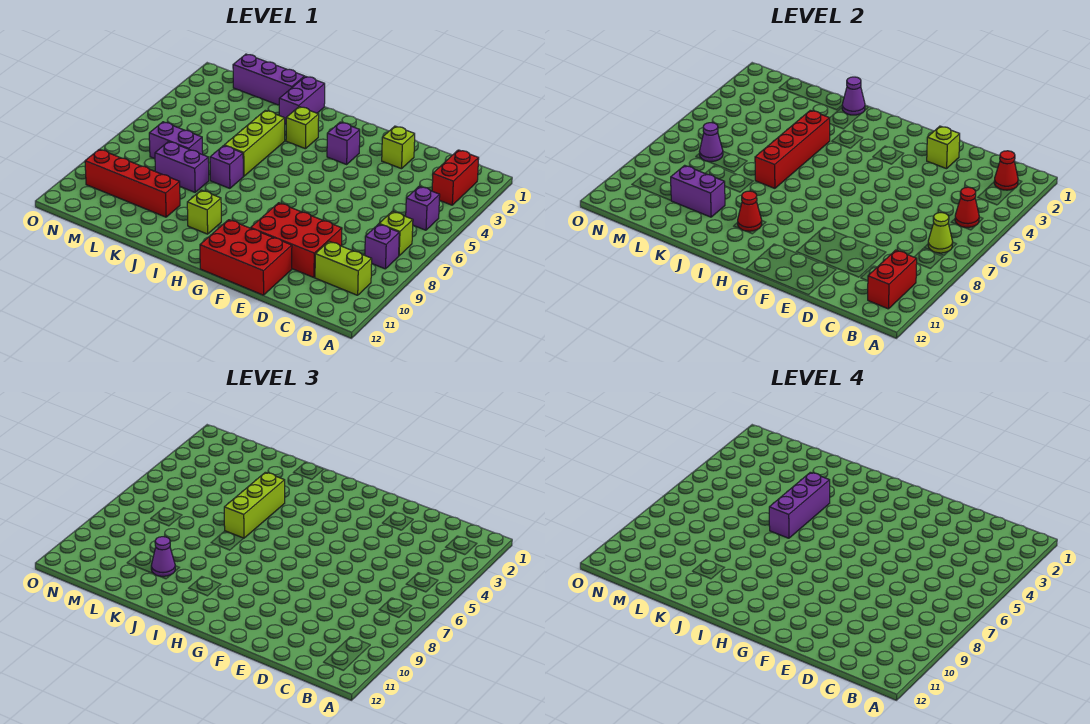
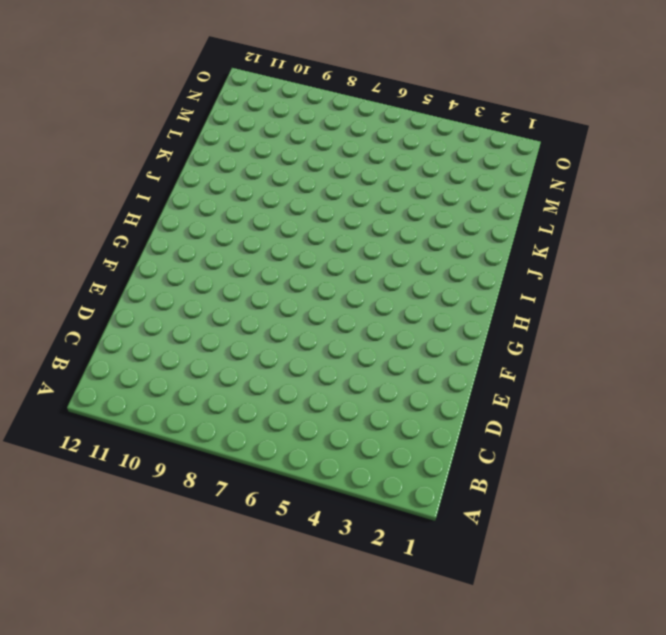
none -> red brick B2:B3 level 1
none -> purple brick B5 level 1
none -> lime brick B7 level 1
none -> purple brick B8 level 1

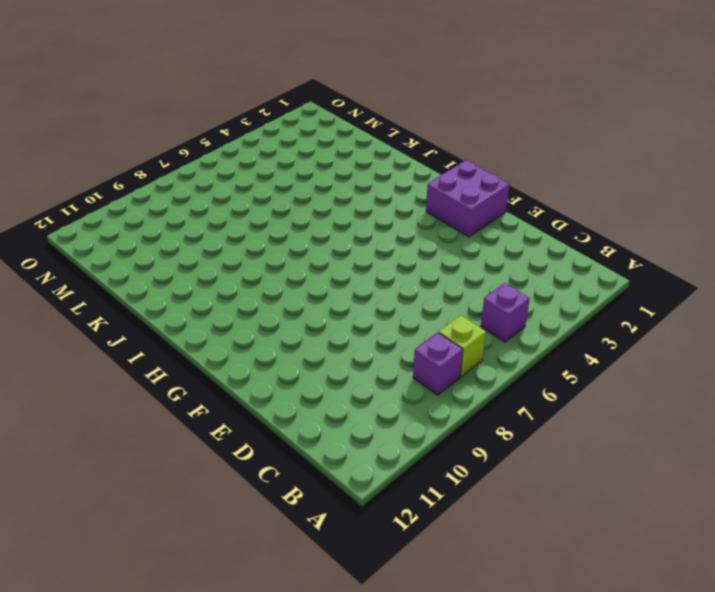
purple brick F1:G2 level 1 -> none
none -> red brick B2:B3 level 1
none -> lime brick B10:C10 level 1
none -> red brick D9:F10 level 1
none -> lime brick E2 level 1

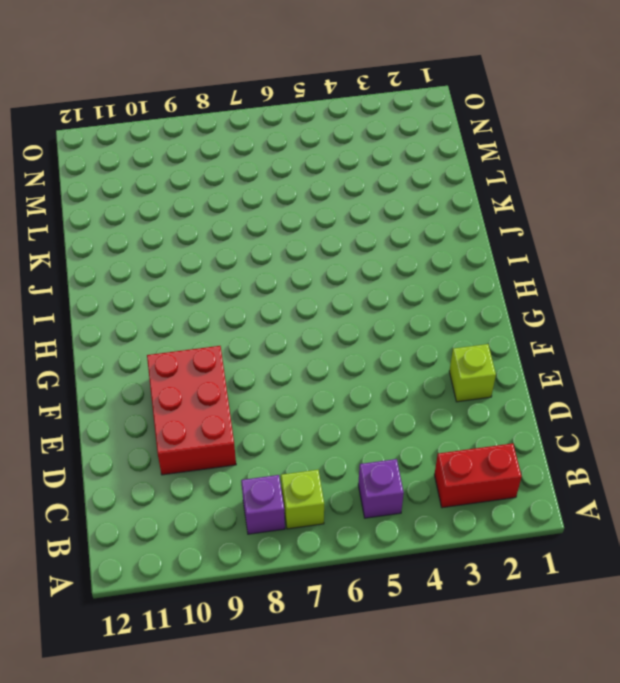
none -> lime brick B10:C10 level 1
none -> red brick E11:G12 level 1
none -> purple brick G3 level 1
none -> lime brick I3 level 1

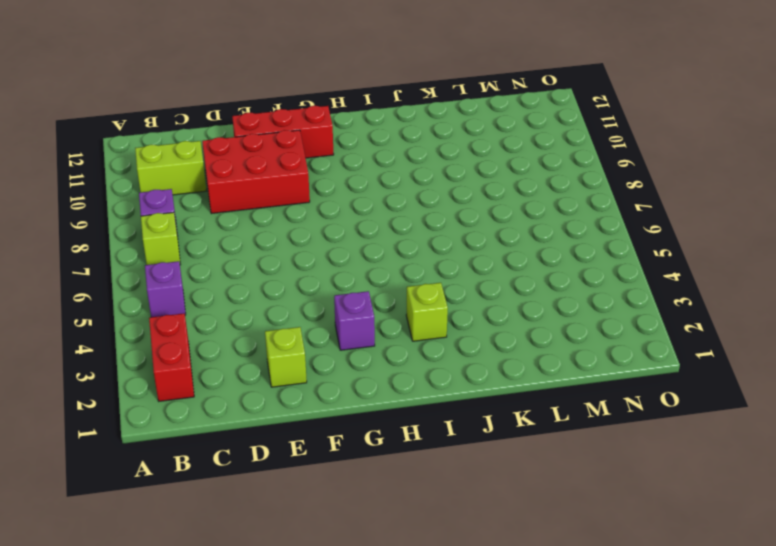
red brick E11:G11 level 1 -> red brick E11:G12 level 1
none -> lime brick I10 level 1
none -> purple brick J1:J2 level 1
none -> lime brick J4:J6 level 1
none -> purple brick J7 level 1

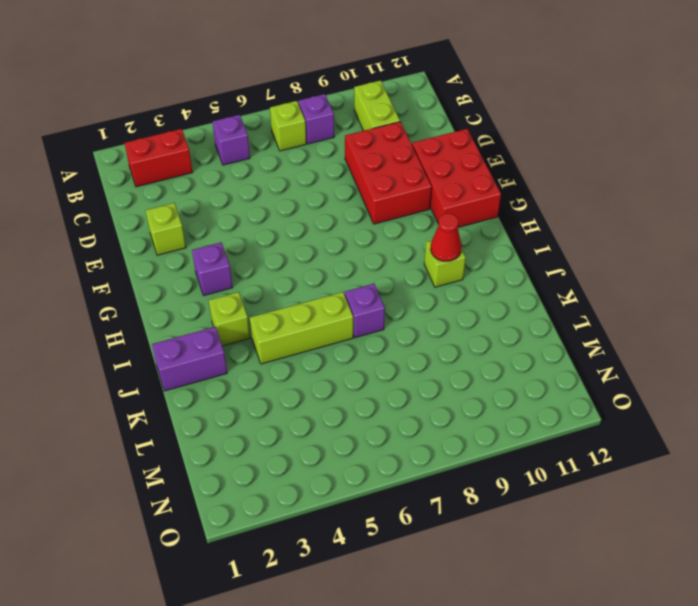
none -> purple brick K1:M1 level 1
none -> purple brick K8:L8 level 1
none -> red brick K10:N10 level 1
none -> purple brick L7:M7 level 1

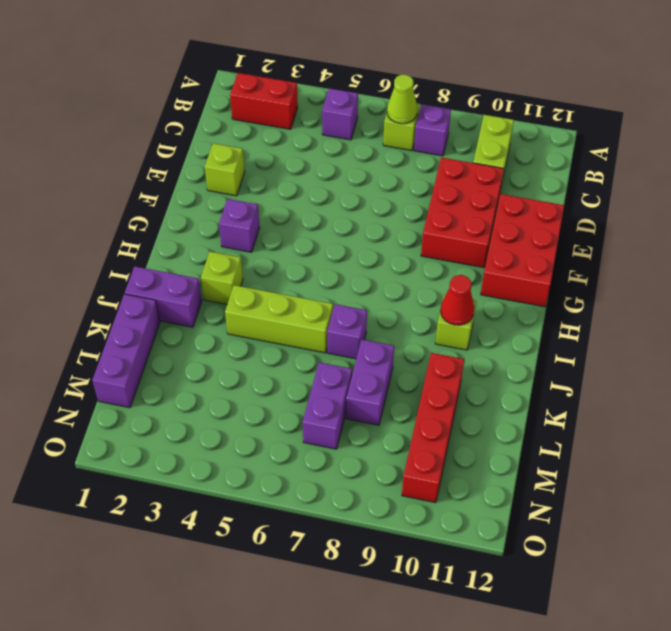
none -> red cone B2 level 2
none -> red cone B5 level 2
none -> red brick B10:B11 level 2
none -> lime brick E2 level 2

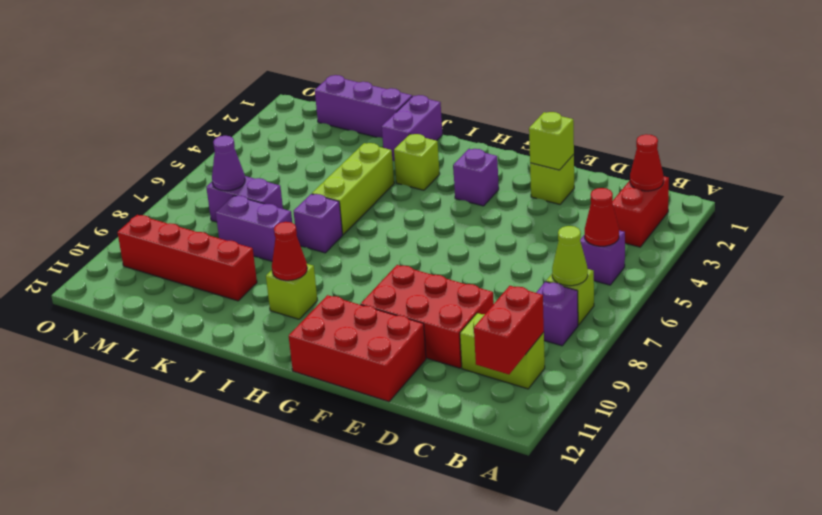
none -> purple cone J1 level 2
none -> red brick J4:J7 level 2
none -> purple brick K10:L10 level 2
none -> lime brick J4:J6 level 3

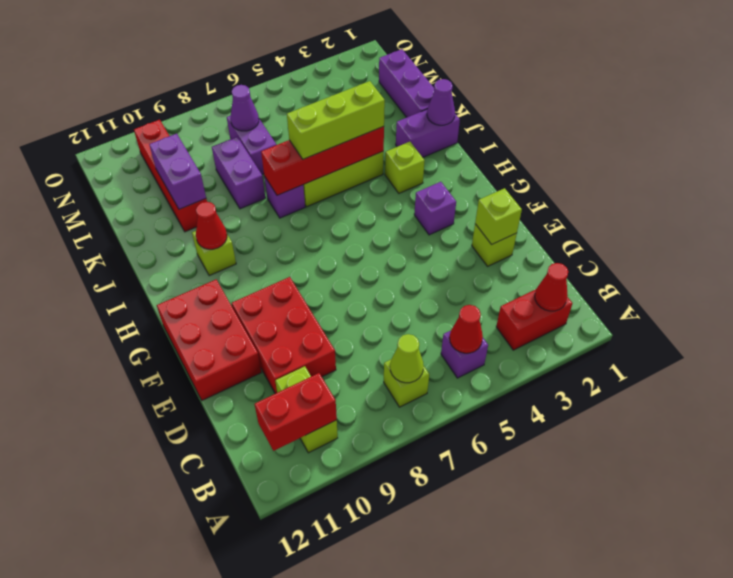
none -> purple brick B8 level 1
none -> purple cone K10 level 3
none -> purple brick J4:J6 level 4

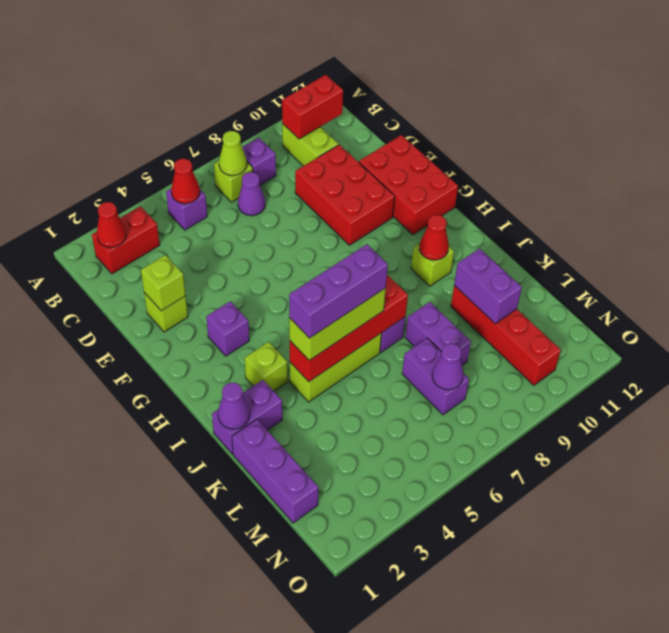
purple cone C7 level 1 -> purple cone K10 level 3

